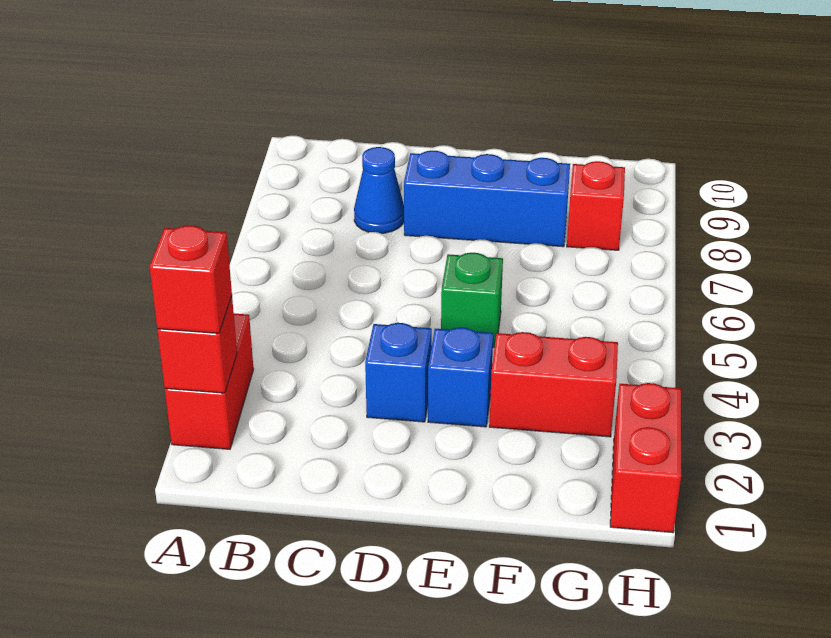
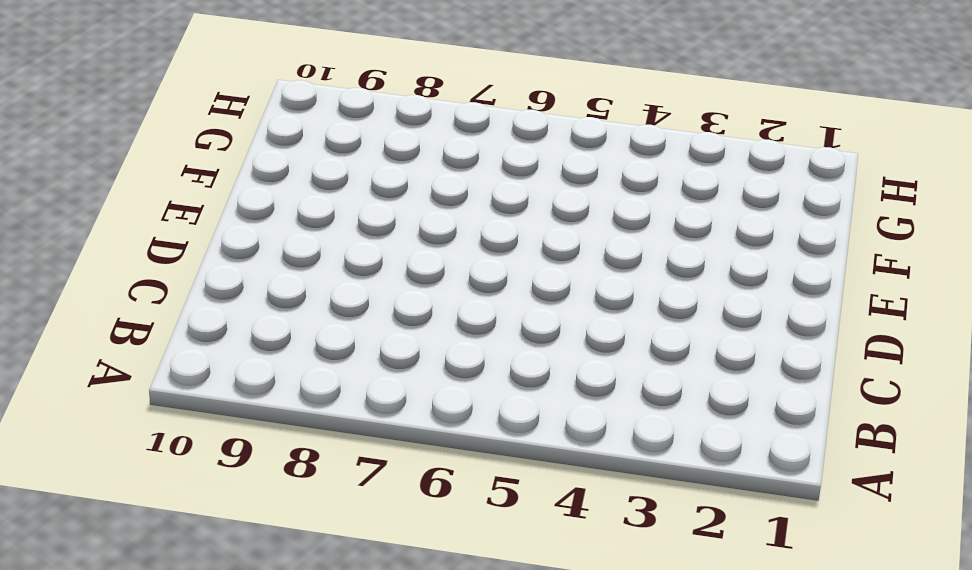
none -> red brick A2:A3 level 1
none -> blue cone C8 level 1

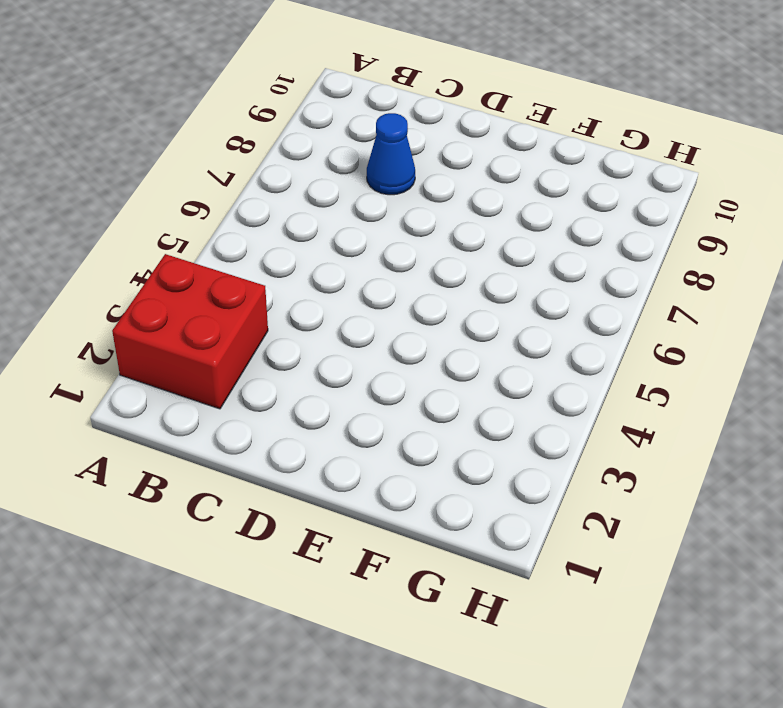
red brick A2:B3 level 1 -> red brick A2:A3 level 1
none -> blue brick D3 level 1
none -> blue brick D8:F8 level 1

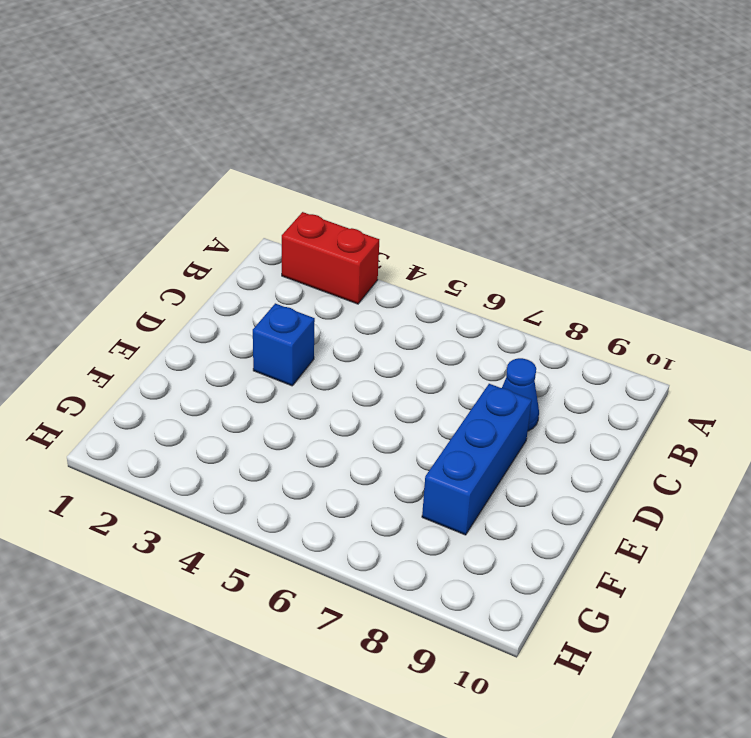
none -> blue brick E3 level 1
none -> green brick E5 level 1

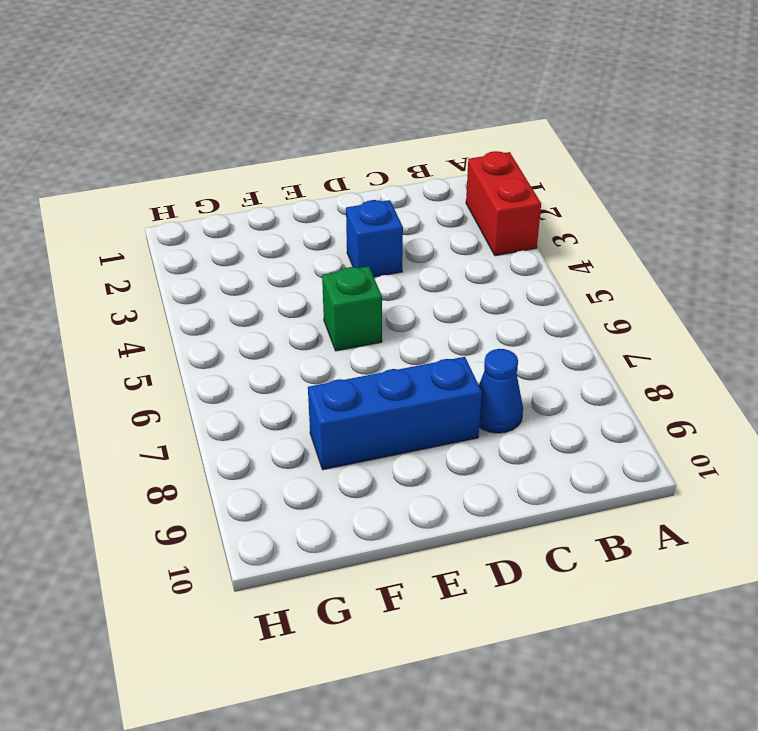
none -> blue brick E3 level 1
none -> red brick F3:G3 level 1

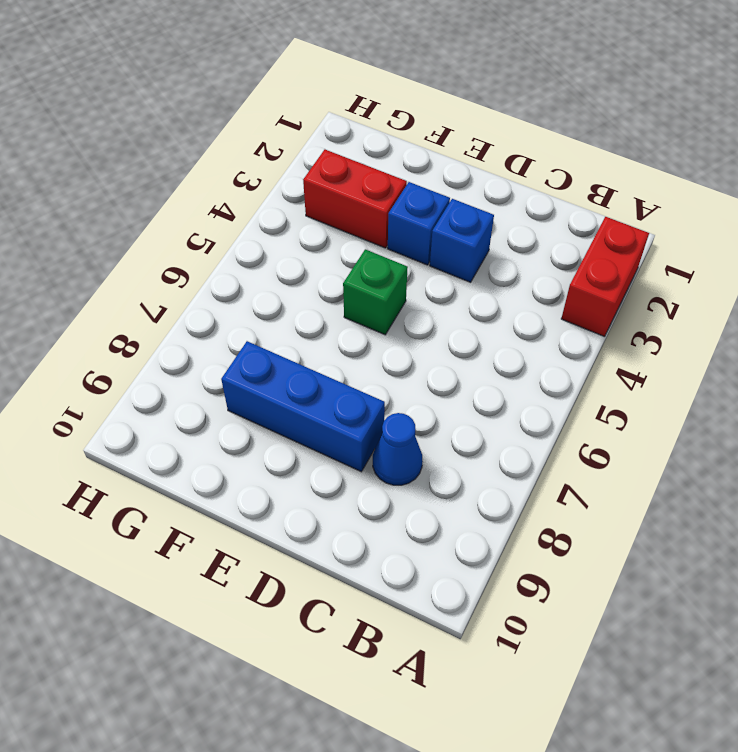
none -> red brick G8 level 1
none -> red brick H1:H2 level 1

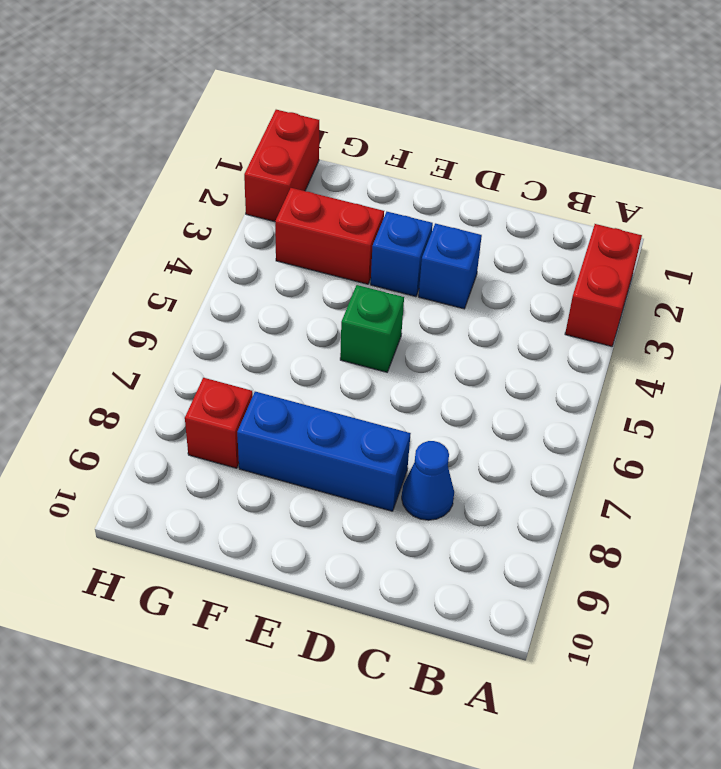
none -> red brick A2 level 2
none -> red brick A2 level 3

